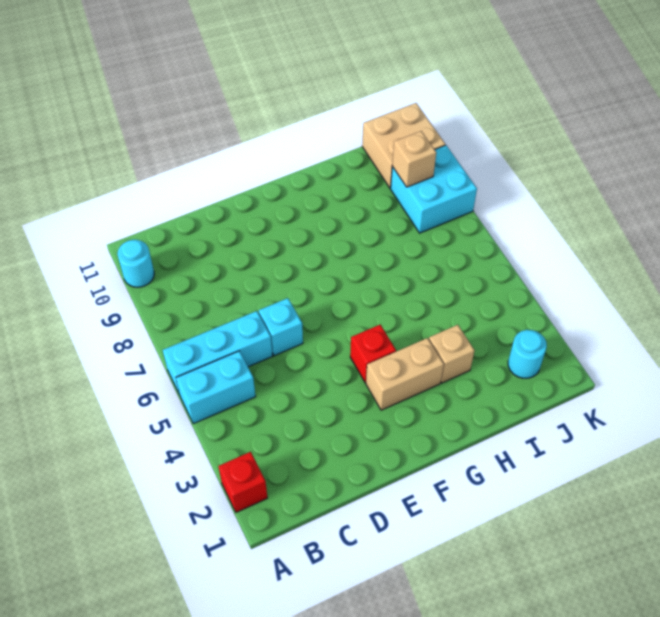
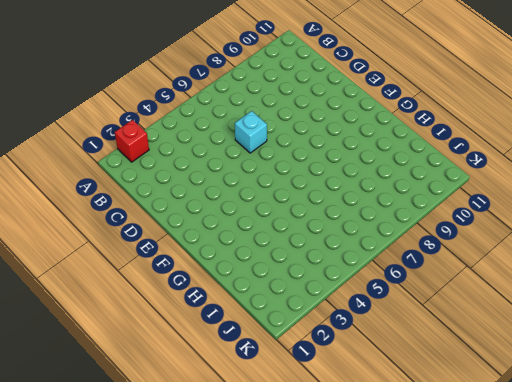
none -> cyan brick A5:B5 level 1
none -> cyan brick A6:C6 level 1
none -> cyan round brick A10 level 1

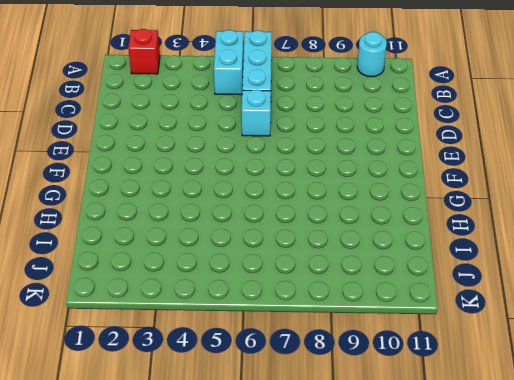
none -> tan brick F3:G3 level 1
none -> red brick F4 level 1
none -> tan brick H3 level 1

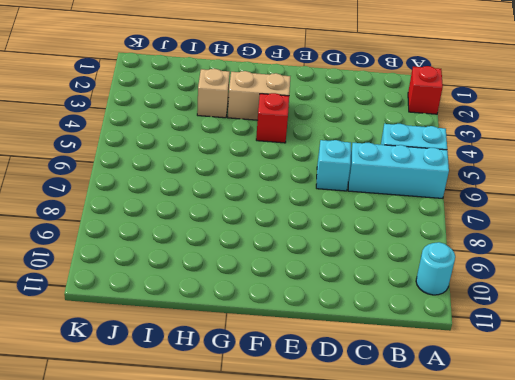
none -> cyan round brick J2 level 1
none -> cyan brick J8:K9 level 1
none -> tan brick J10:K11 level 1

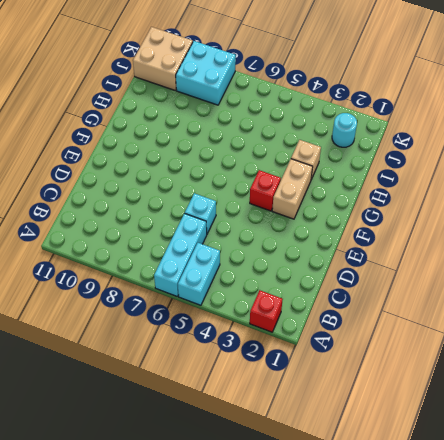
none -> cyan round brick A10 level 1
none -> tan brick J9 level 2

